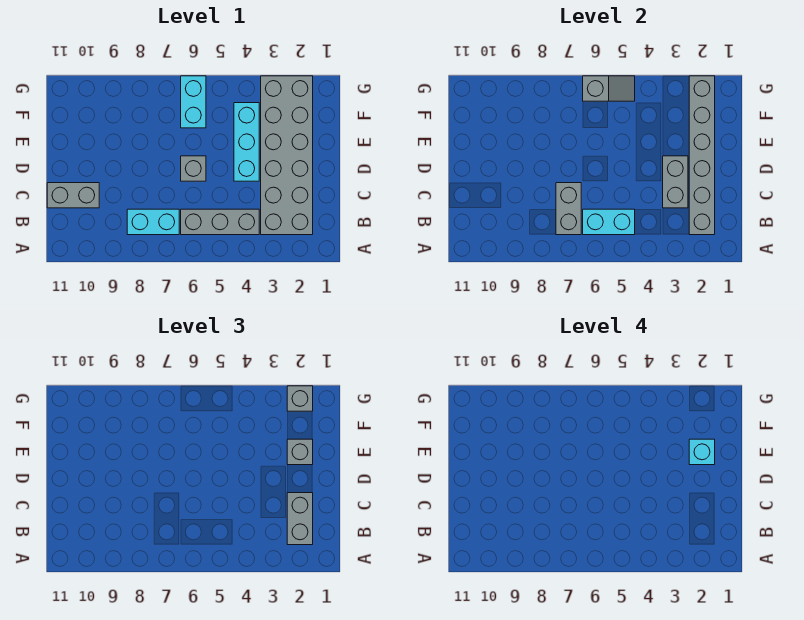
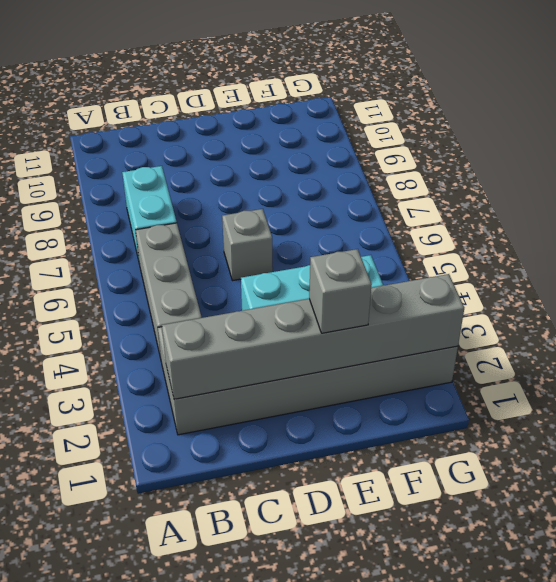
none -> grey brick C10:C11 level 1
none -> cyan brick F6:G6 level 1
none -> cyan brick B5:B6 level 2

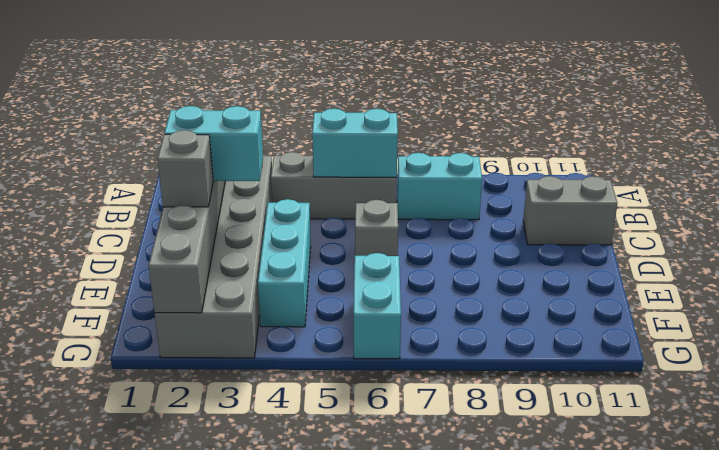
cyan brick D2:D3 level 3 -> none
none -> grey brick B7:C7 level 2
none -> grey brick C3:D3 level 2
none -> grey slope G5:G6 level 2 top 6

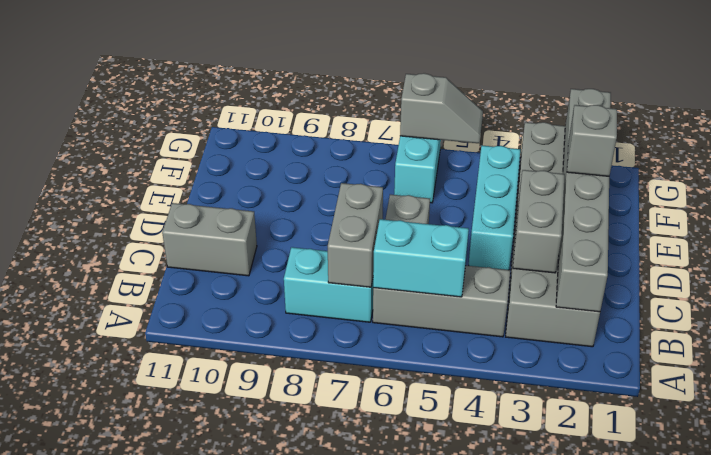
none -> grey brick B2:C2 level 3
none -> grey brick G2 level 3
none -> cyan brick E2 level 4

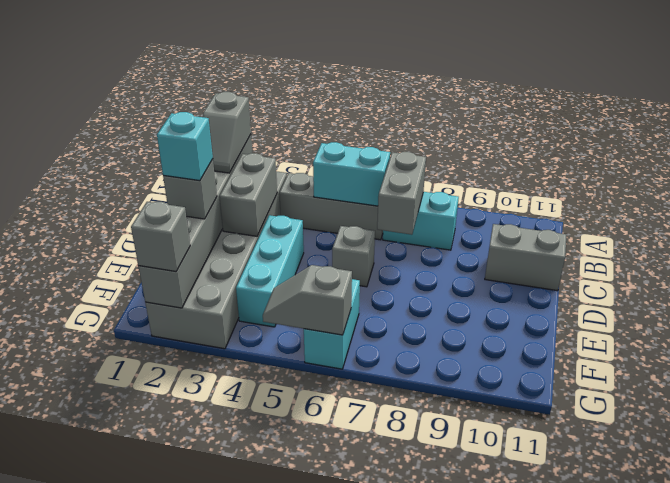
grey slope B2:C2 level 3 top B -> grey brick B2:C2 level 3

